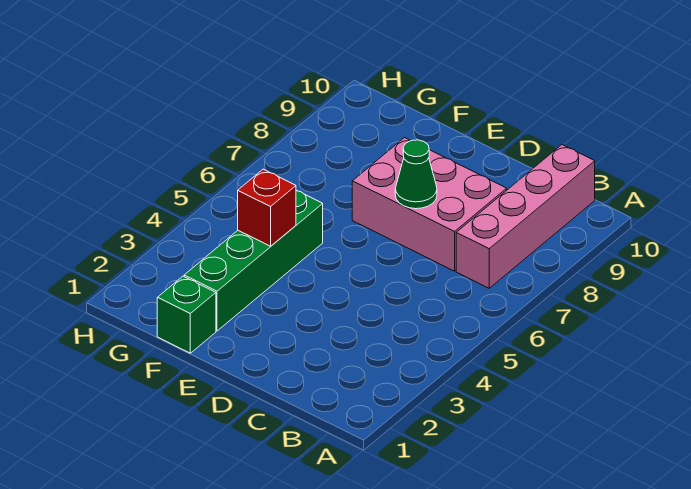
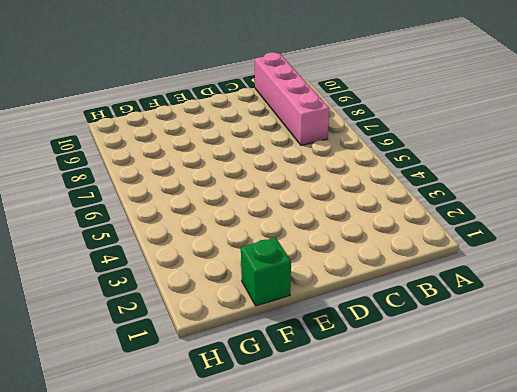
none -> pink brick C7:E8 level 1
none -> green brick F2:F5 level 1

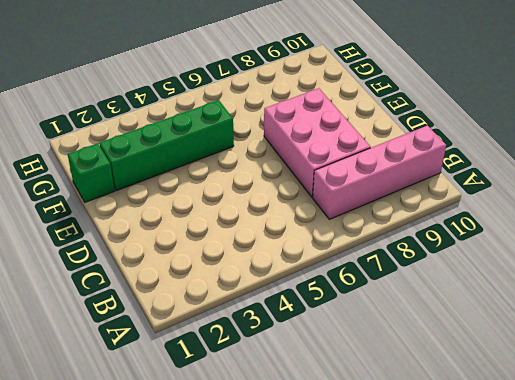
none -> green cone D7 level 2
none -> red brick F4 level 2

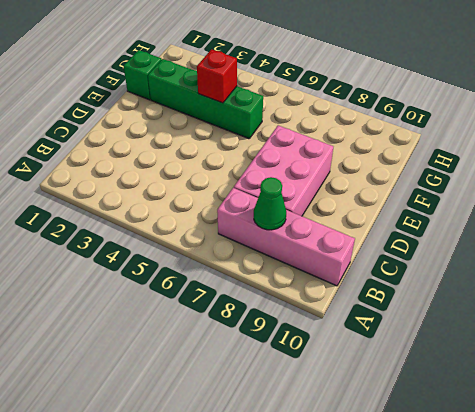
green cone B8 level 2 -> green cone D7 level 2

